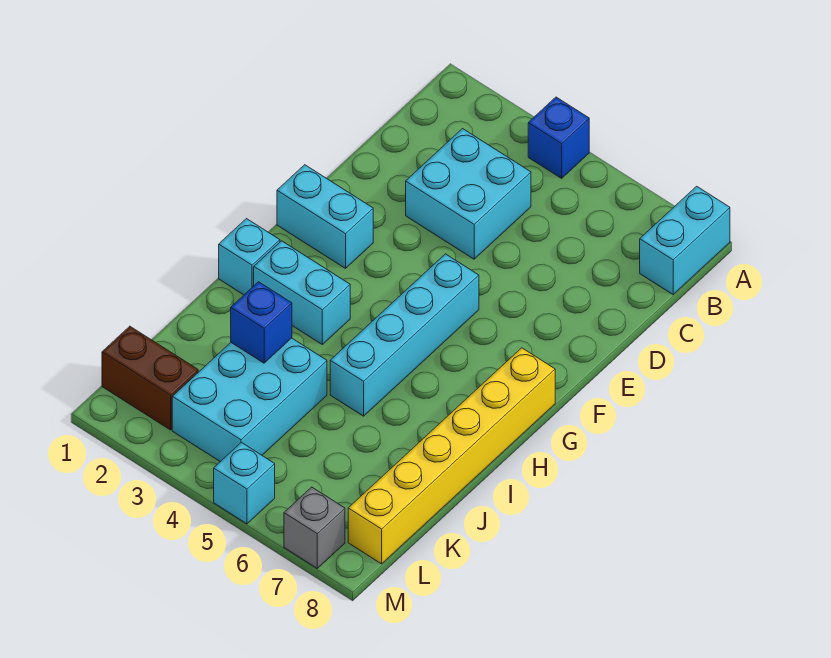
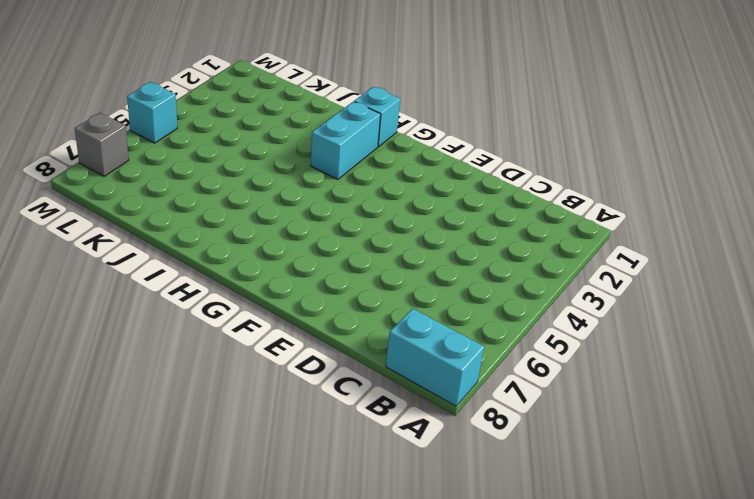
none -> blue brick A4 level 1
none -> cyan brick C3:D4 level 1
none -> cyan brick F1:F2 level 1

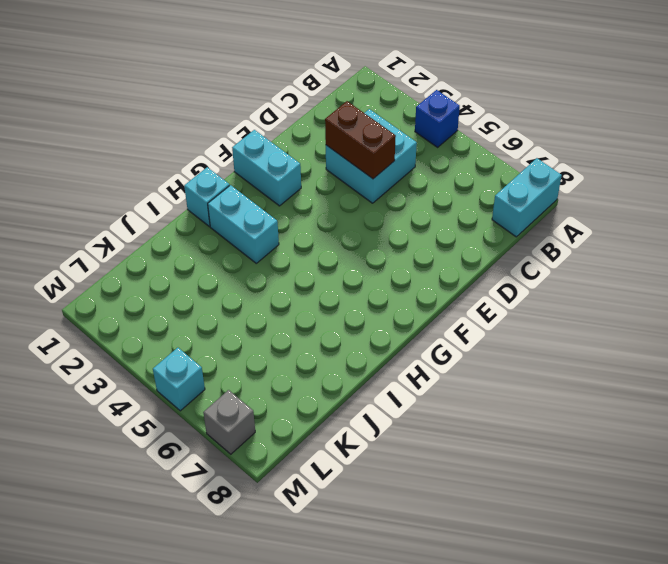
brown brick D3:D4 level 2 -> brown brick L1:L2 level 1
none -> cyan brick F5:I5 level 1
none -> yellow brick G8:L8 level 1
none -> cyan brick J3:L4 level 1

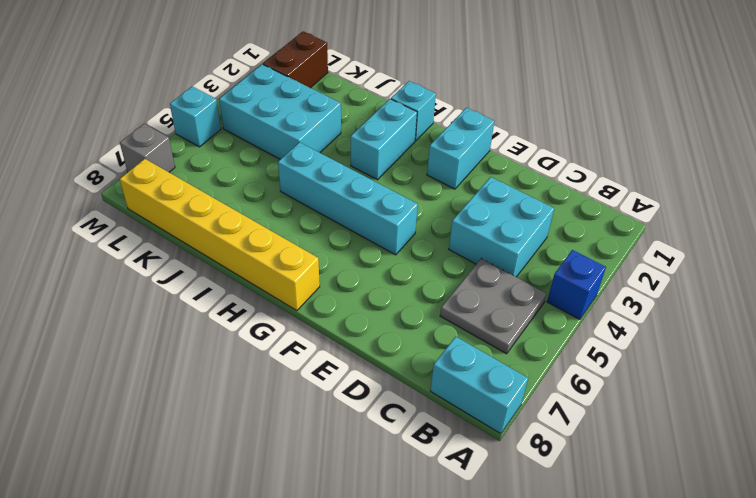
grey plate B5:C6 level 1 -> none
none -> blue brick J3 level 2

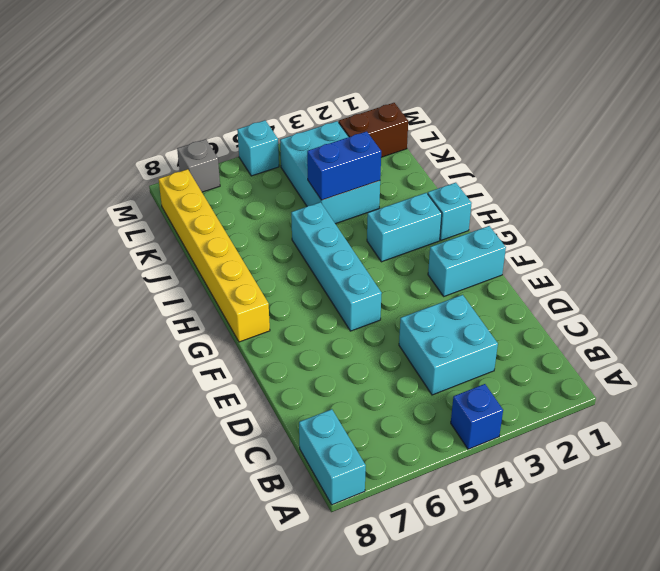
blue brick J3:J4 level 2 -> blue brick J3 level 2

